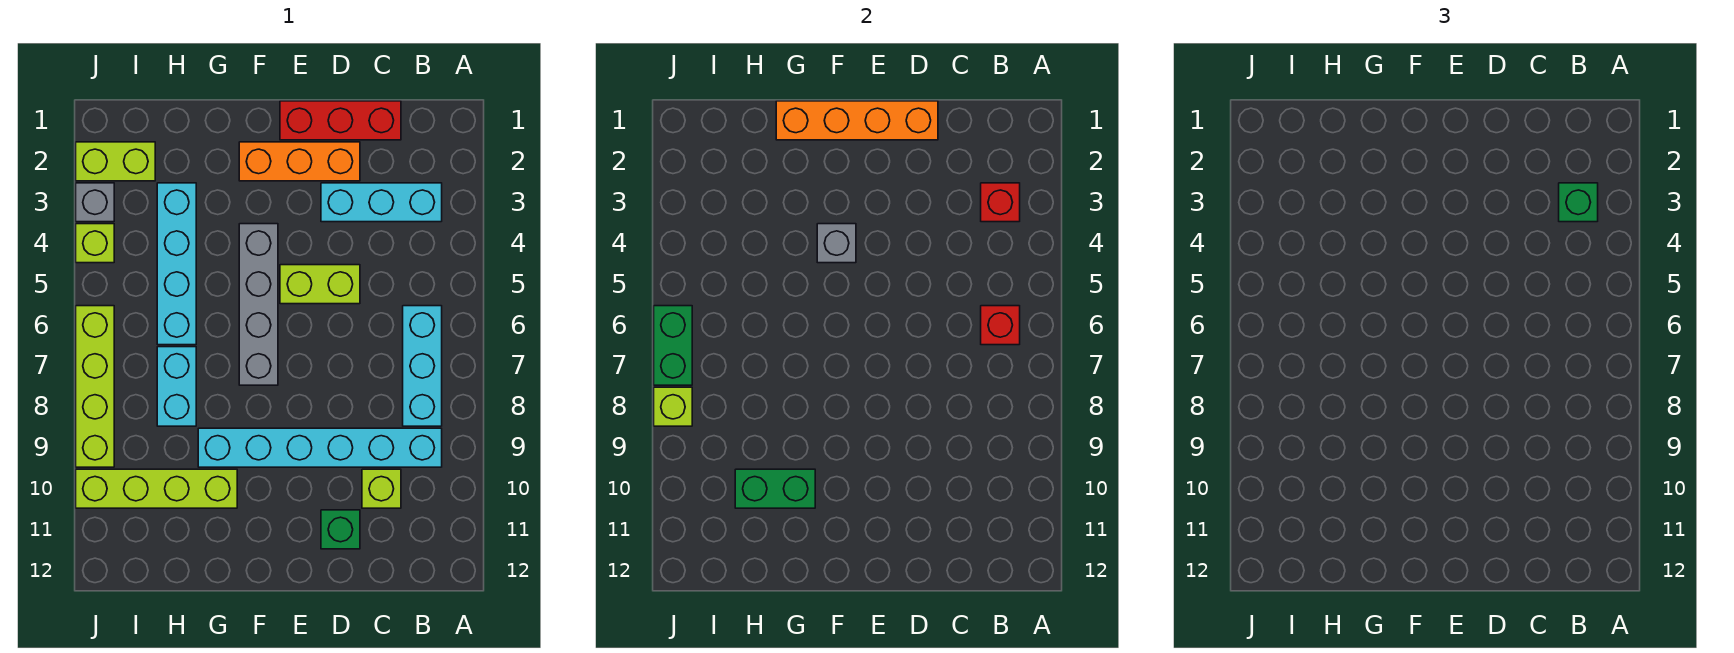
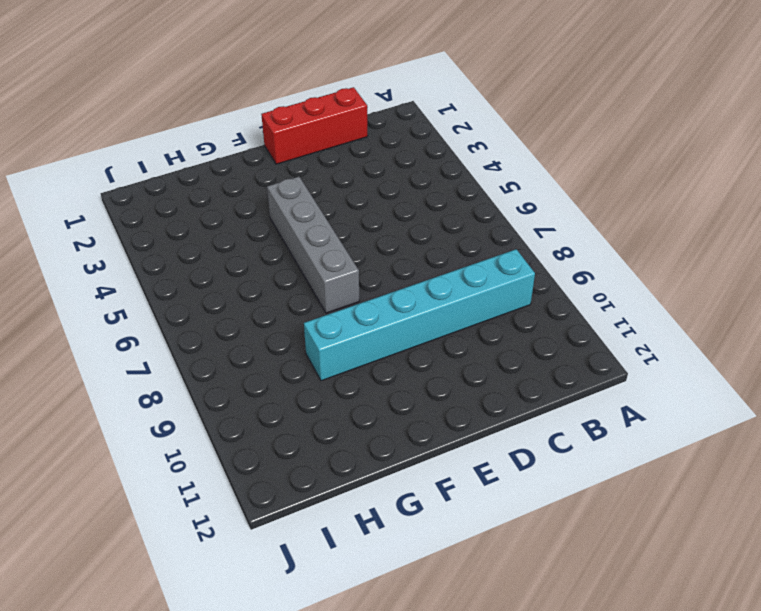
none -> cyan brick B3:D3 level 1
none -> cyan brick B6:B8 level 1
none -> lime brick C10 level 1

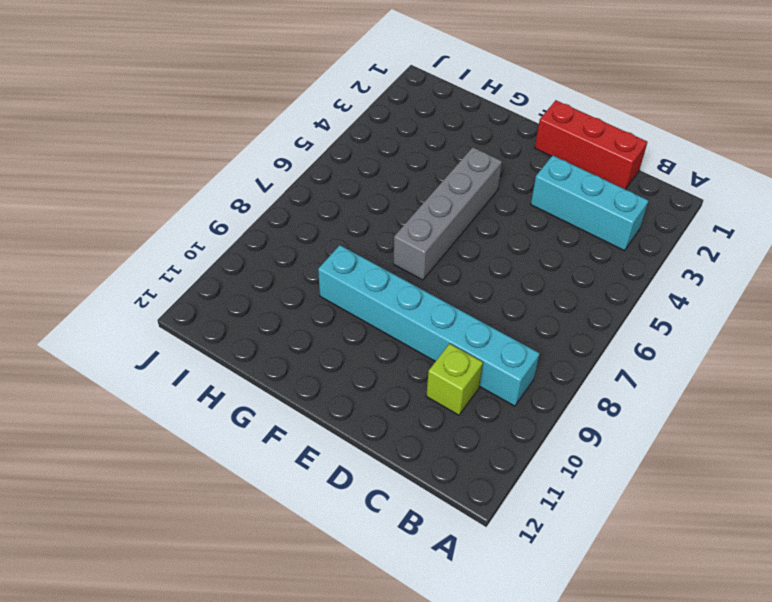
none -> cyan brick B6:B8 level 1
none -> orange brick D2:F2 level 1
none -> lime brick D5:E5 level 1

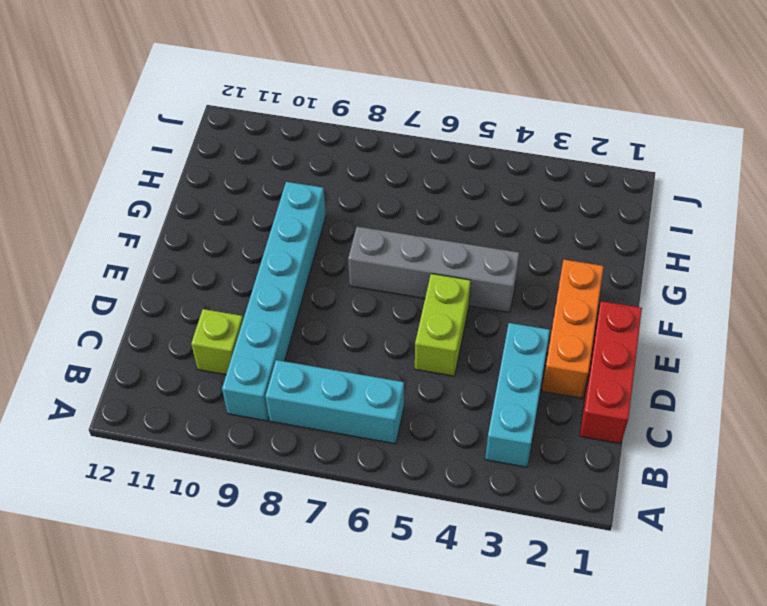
none -> green brick D11 level 1
none -> lime brick G10:J10 level 1
none -> cyan brick H3:H6 level 1

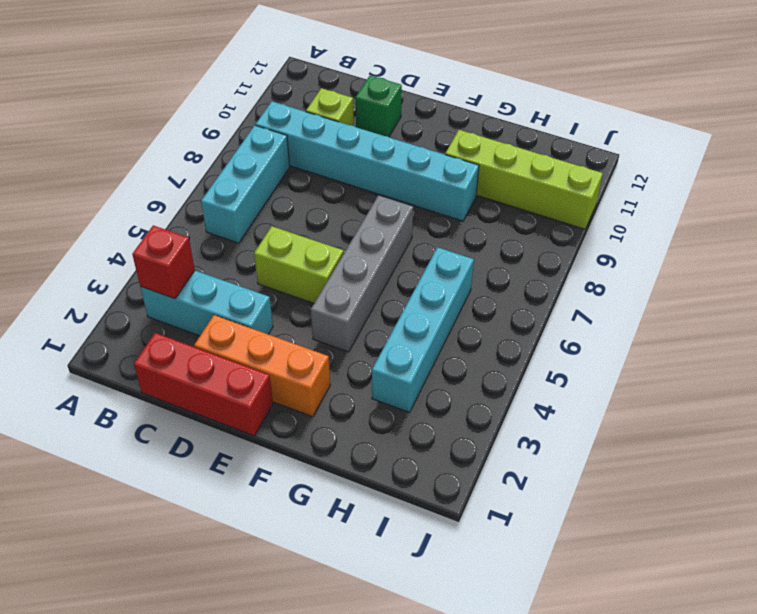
none -> cyan brick H7:H8 level 1
none -> lime brick I2:J2 level 1
none -> grey brick J3 level 1

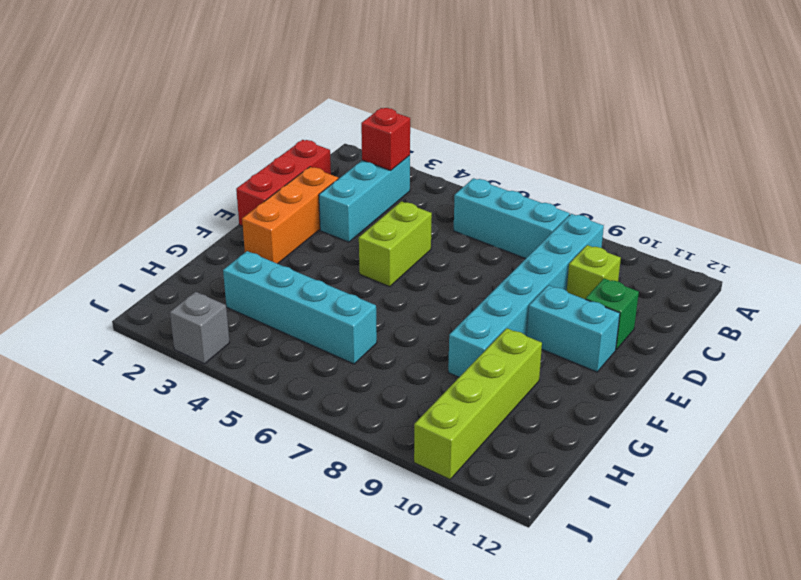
cyan brick E10:E11 level 1 -> cyan brick H7:H8 level 1
none -> grey brick F4:F7 level 1
none -> lime brick I2:J2 level 1
none -> lime brick J4 level 1

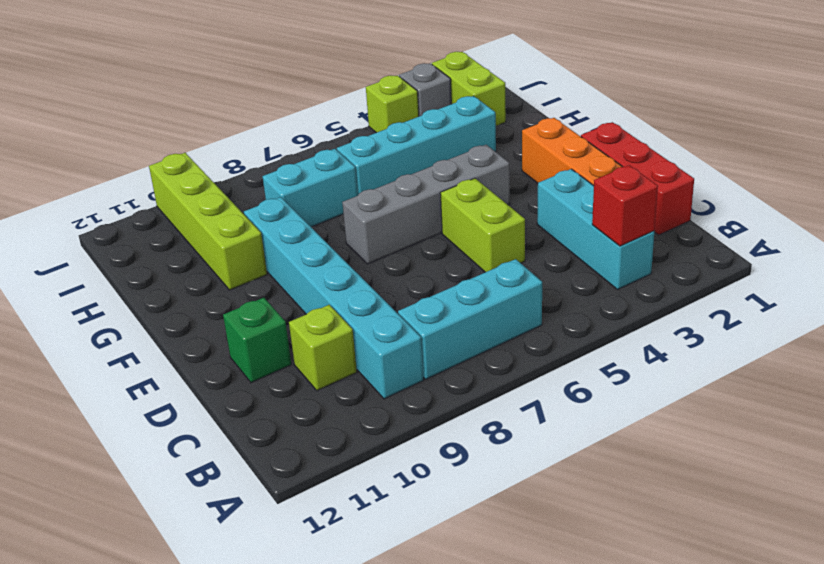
none -> lime brick J6:J9 level 1
none -> red brick B6 level 2
none -> orange brick D1:G1 level 2

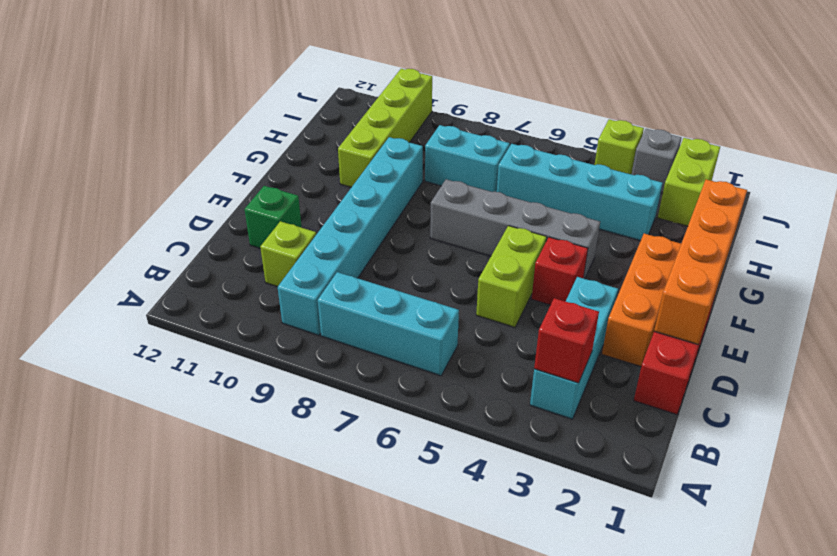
red brick E4 level 1 -> red brick B6 level 2
none -> lime brick J6:J9 level 1
none -> grey brick F4 level 2
none -> green brick G10:H10 level 2

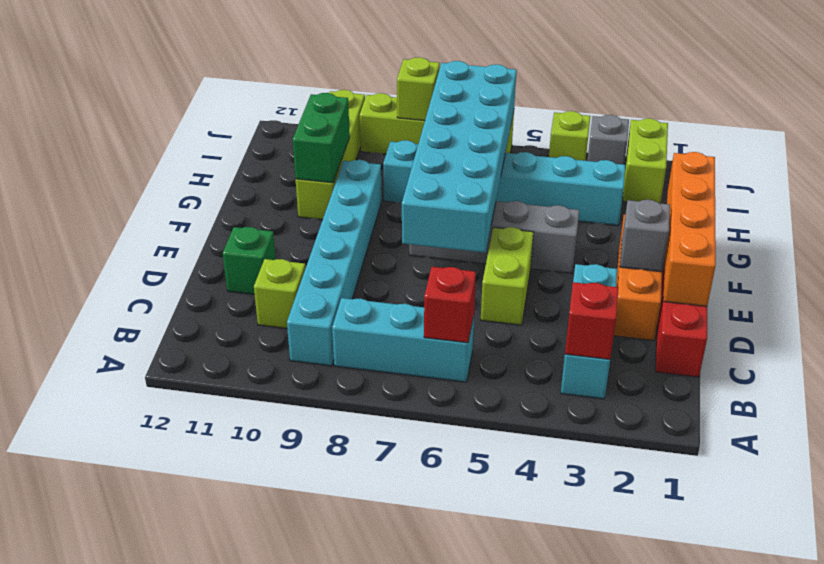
grey brick E2 level 2 -> grey brick F4 level 2
cyan brick E6:J7 level 2 -> green brick J6:J7 level 2
none -> green brick B3 level 3

